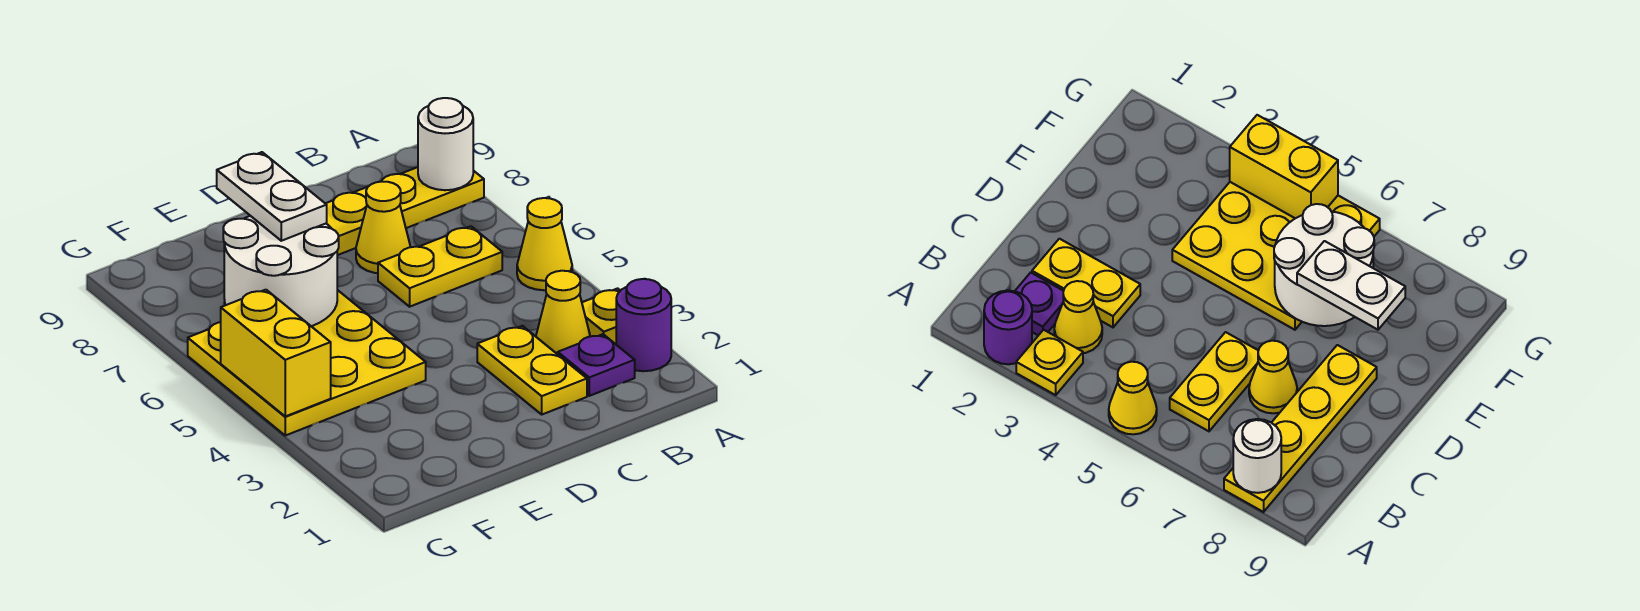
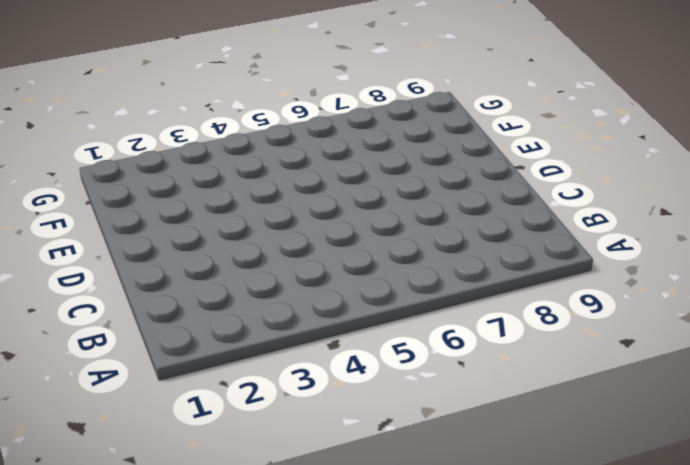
none -> purple round brick A2 level 1
none -> yellow plate A3 level 1
none -> yellow cone A5 level 1

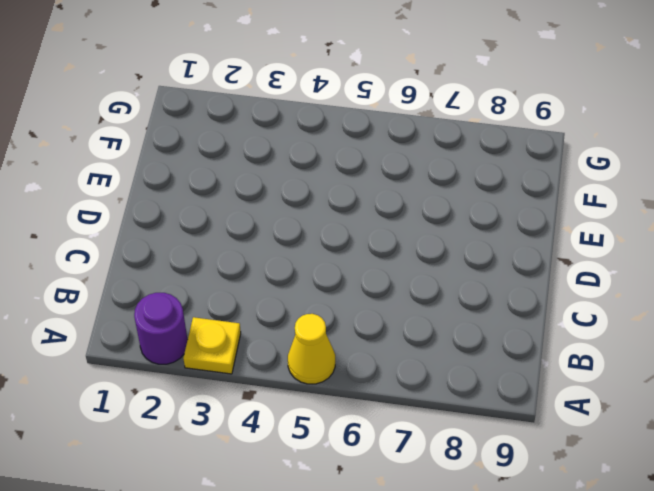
none -> yellow plate A8:D8 level 1
none -> purple plate B2 level 1
none -> yellow cone B3 level 1

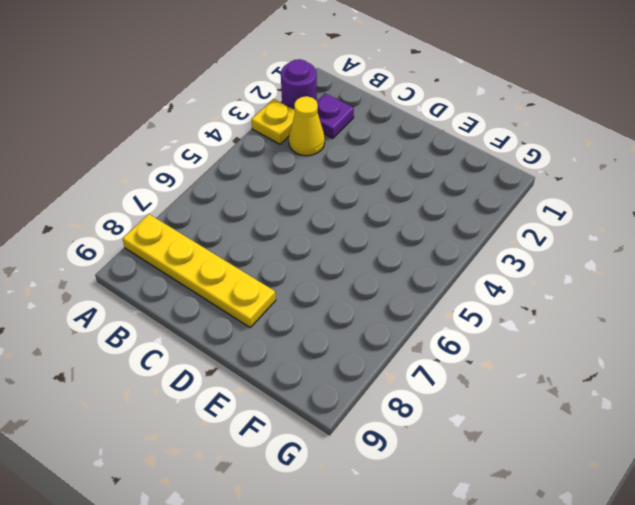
none -> yellow cone A5 level 1
none -> yellow plate B6:C6 level 1
none -> yellow plate C2:C3 level 1

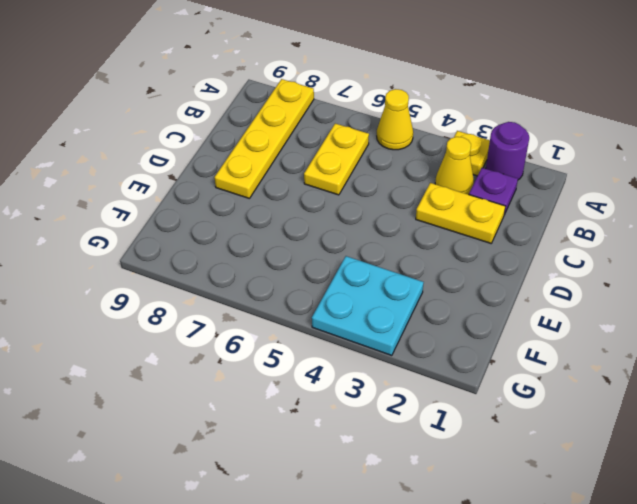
cyan plate F3:G4 level 1 -> yellow plate E4:G6 level 1
none -> yellow cone C7 level 1
none -> white round brick A8 level 2
none -> white round brick E6:F7 level 2

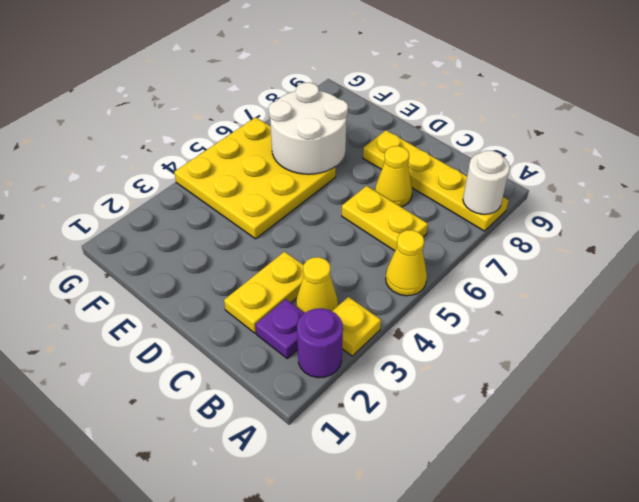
none -> yellow brick G4:G5 level 2
none -> white plate E7:E8 level 3

